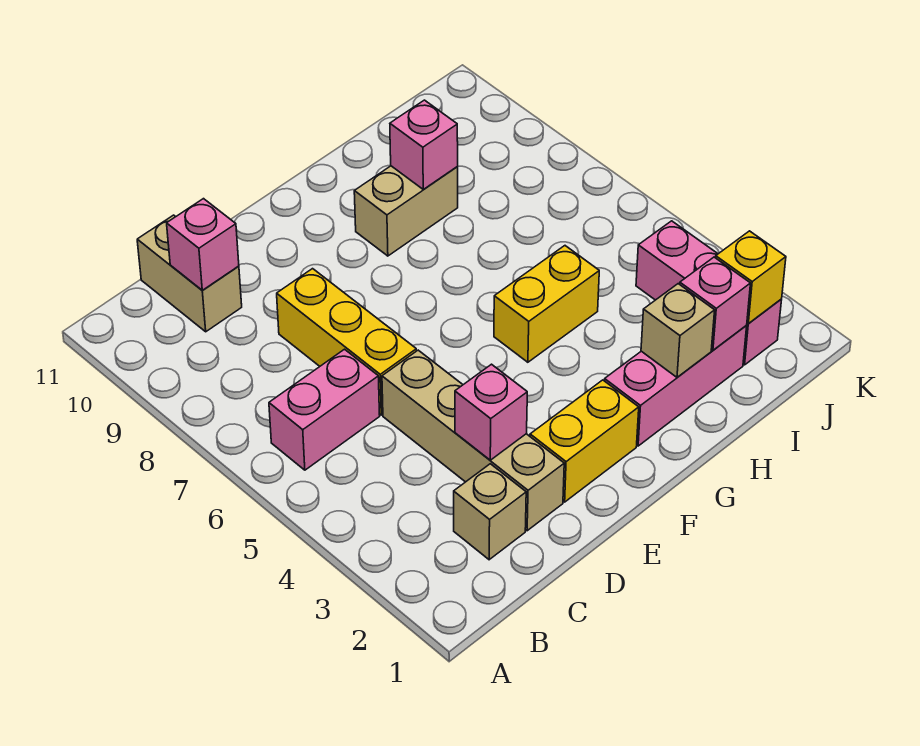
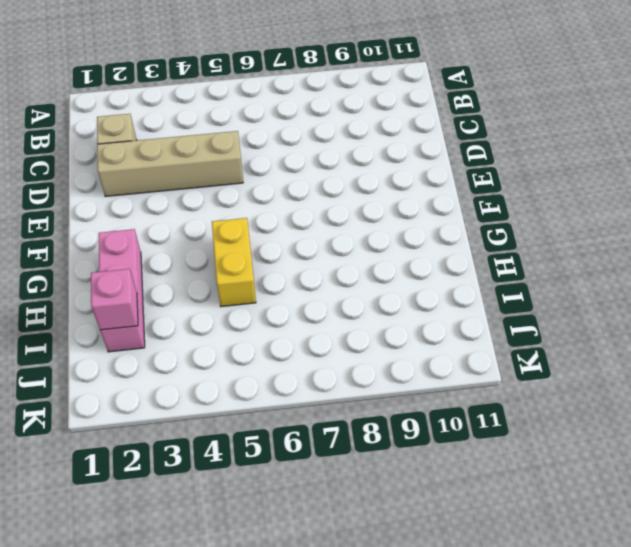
none -> pink brick B6:C6 level 1
none -> tan brick C10:C11 level 1
none -> yellow brick D6:D8 level 1

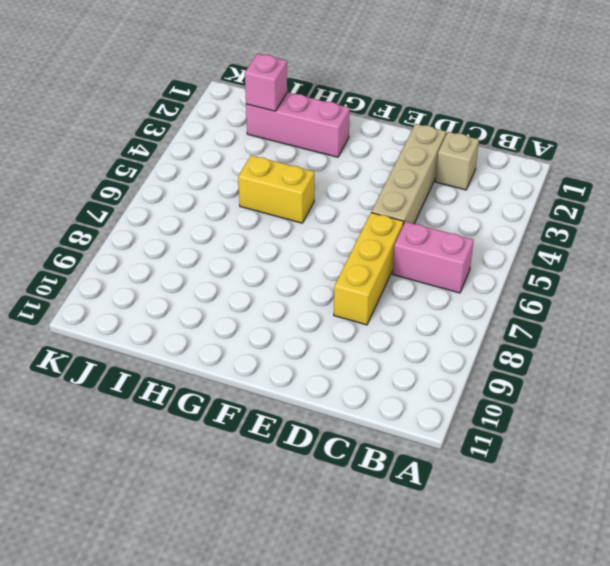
none -> tan brick C10:C11 level 1
none -> yellow brick E2:F2 level 1
none -> tan brick G9:H9 level 1

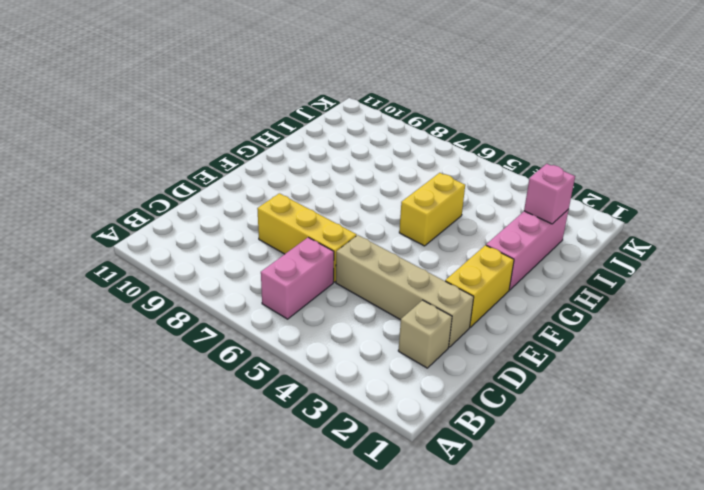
none -> tan brick C10:C11 level 1
none -> tan brick G9:H9 level 1
none -> pink brick J2:J4 level 1

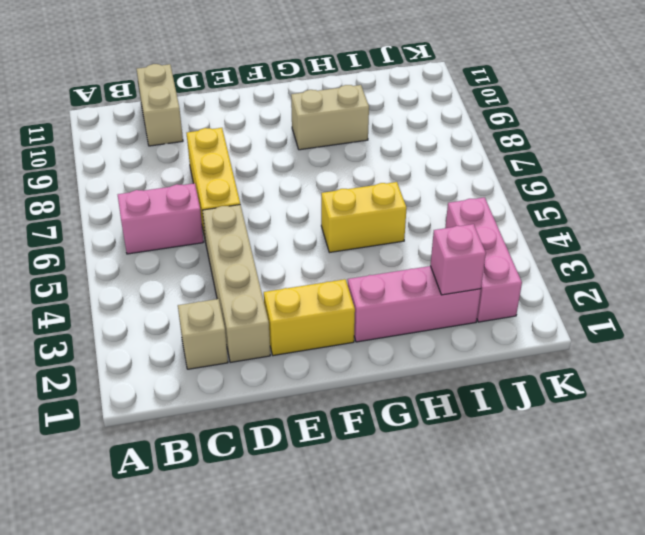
none -> pink brick C10 level 2
none -> pink brick D3 level 2
none -> tan brick H2 level 2

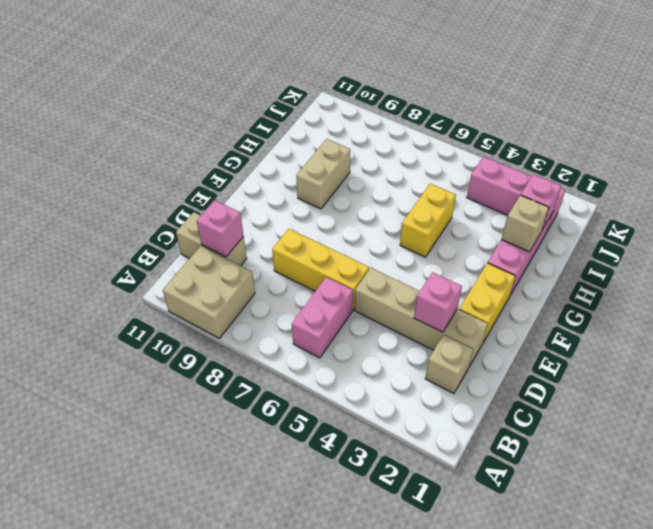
tan brick A9:B10 level 1 -> none
none -> pink brick H9 level 2
none -> yellow brick J2 level 2

